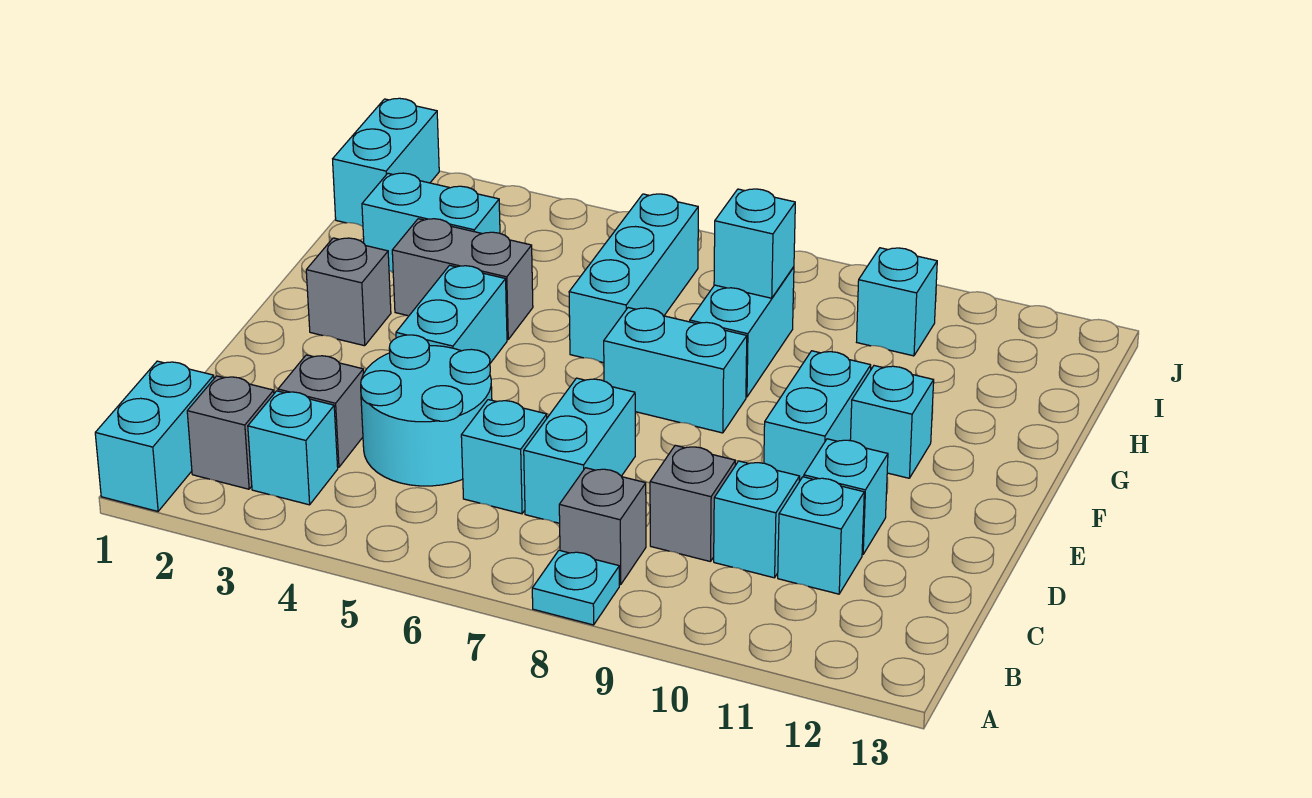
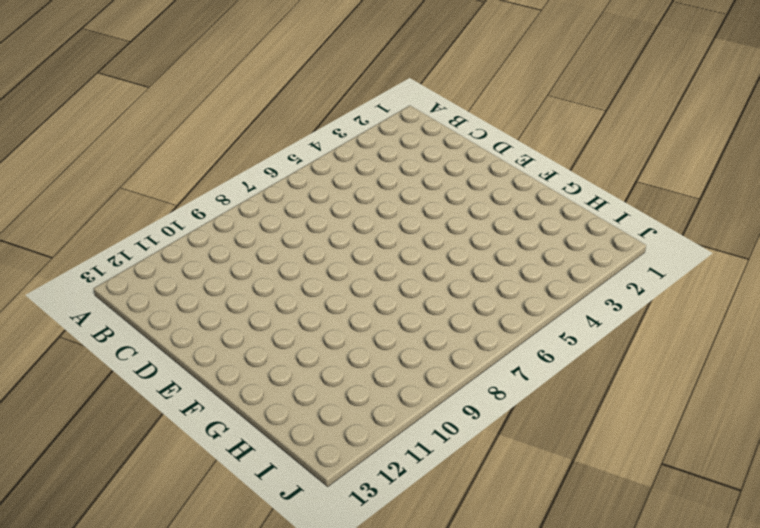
none -> cyan brick A1:B1 level 1
none -> cyan plate A8 level 1
none -> grey brick B2 level 1

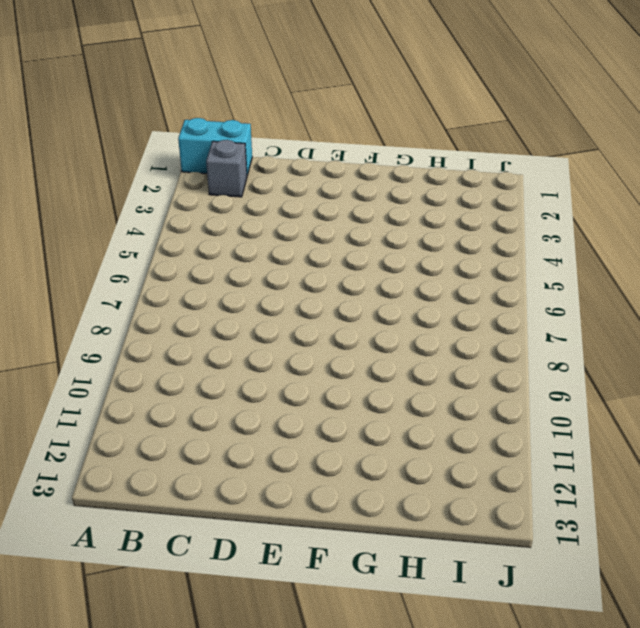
none -> cyan plate A8 level 1
none -> cyan brick B3 level 1
none -> grey brick B8 level 1

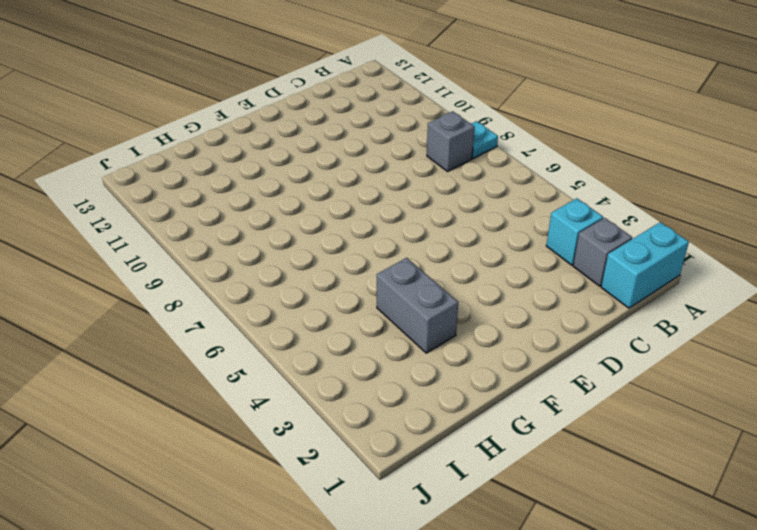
none -> grey brick C3 level 1
none -> cyan round brick C4:D5 level 1
none -> cyan brick C6 level 1

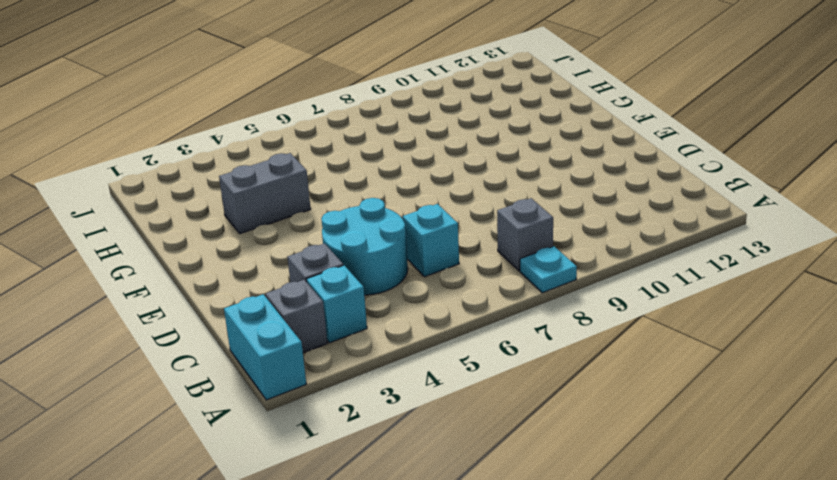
none -> cyan brick C7:D7 level 1
none -> grey brick C9 level 1
none -> cyan brick C10 level 1

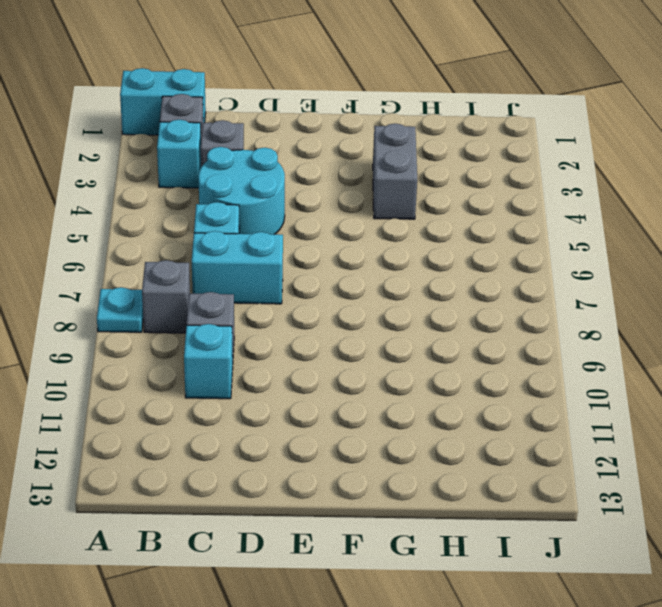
none -> cyan brick C11 level 1
none -> cyan brick D11 level 1
none -> cyan brick E4:F4 level 1

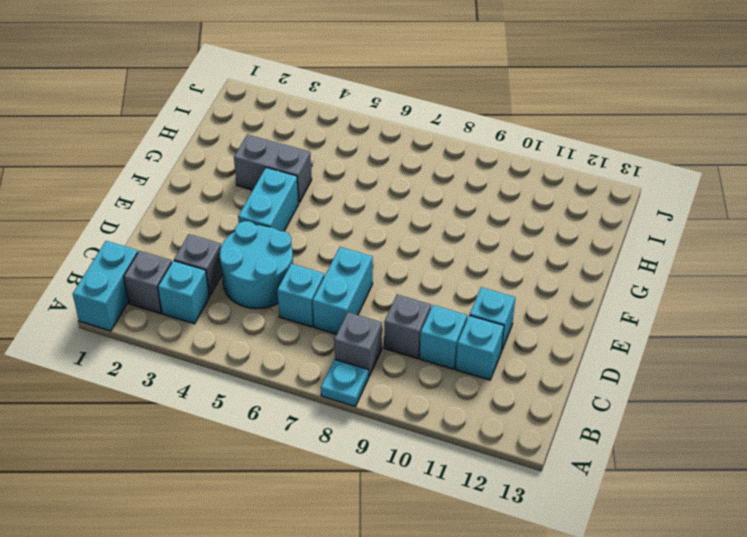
none -> cyan brick E10:F10 level 1
none -> grey brick F2 level 1
none -> cyan brick F7:F8 level 1

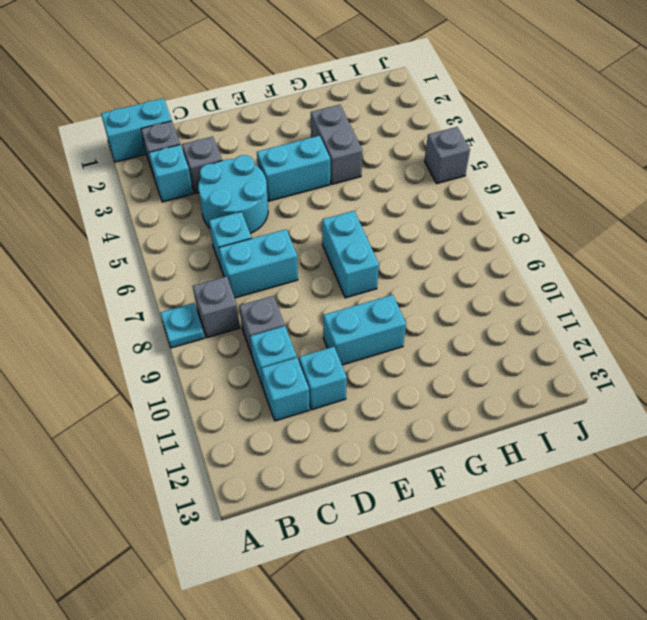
grey brick J5 level 1 -> grey brick F2 level 1
none -> cyan brick F11 level 1
none -> cyan brick G6:I6 level 1
none -> cyan brick G8:H8 level 1

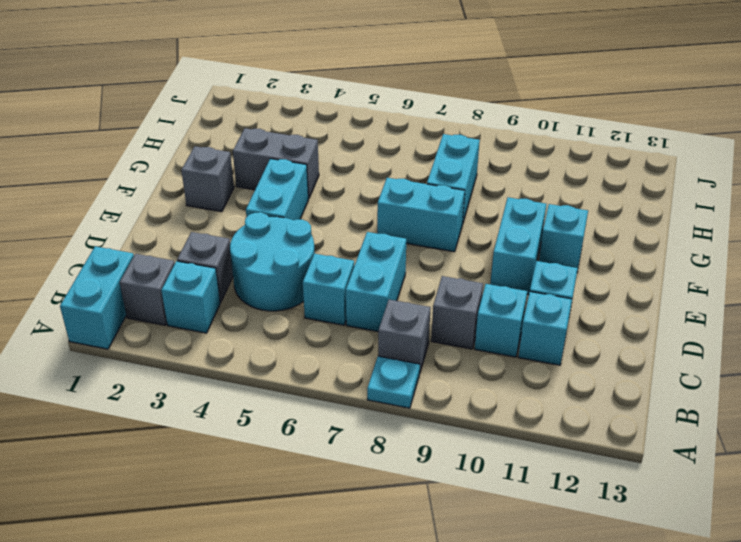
none -> cyan brick G6:I6 level 1
none -> cyan brick H2:H3 level 1
none -> cyan brick I1:J1 level 1

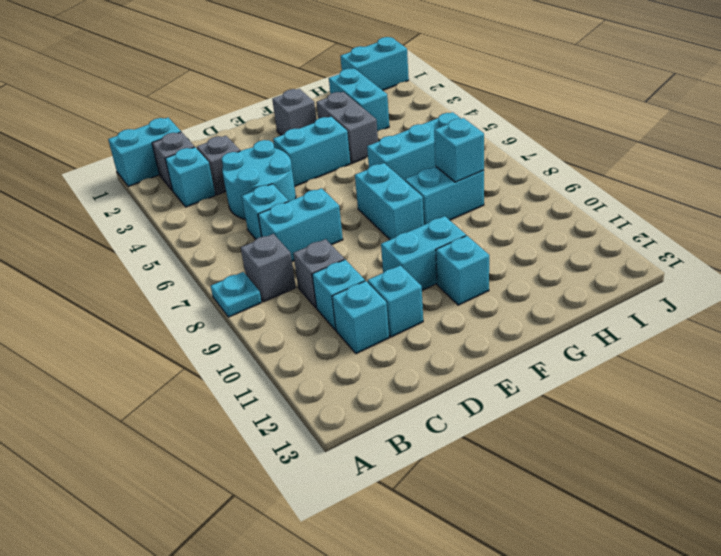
none -> cyan brick I10 level 1

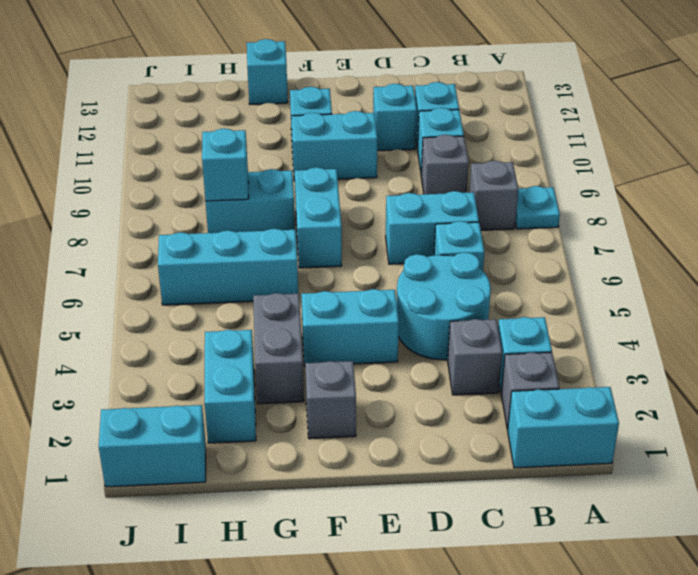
cyan brick G13 level 1 -> cyan brick I10 level 1

